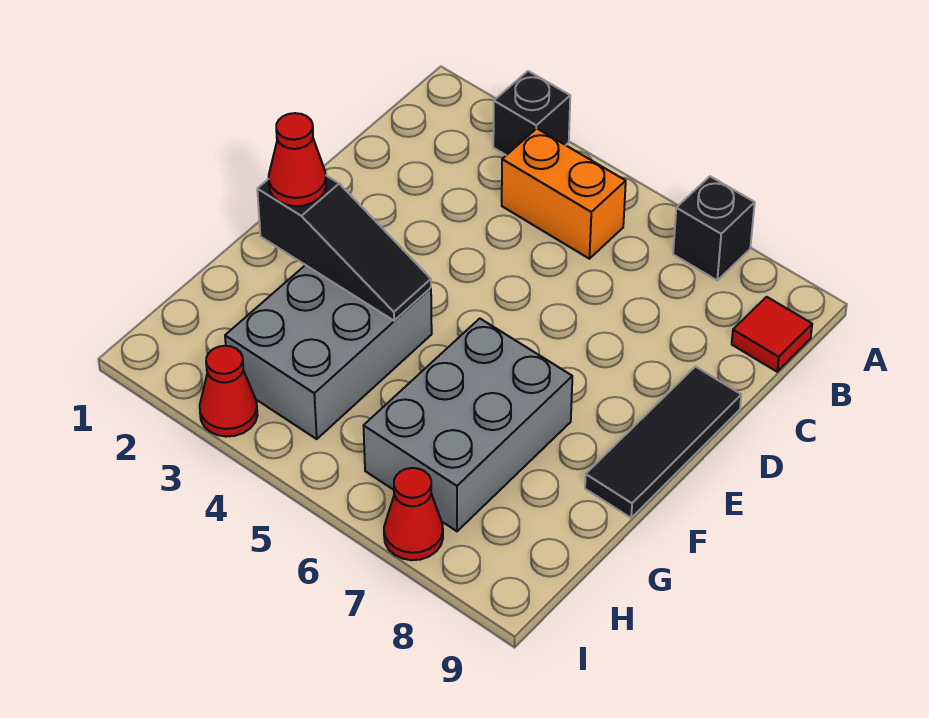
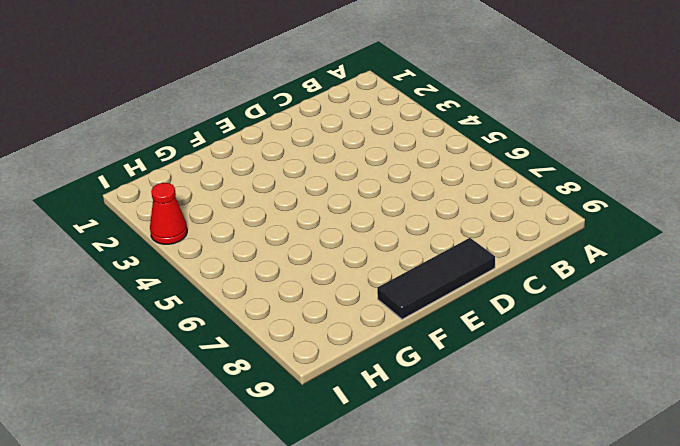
none -> black brick A3 level 1
none -> black brick A7 level 1

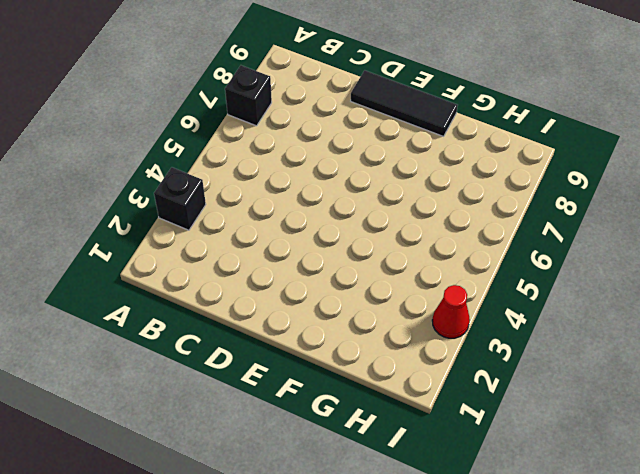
none -> orange brick B4:B5 level 1
none -> red tile B9 level 1

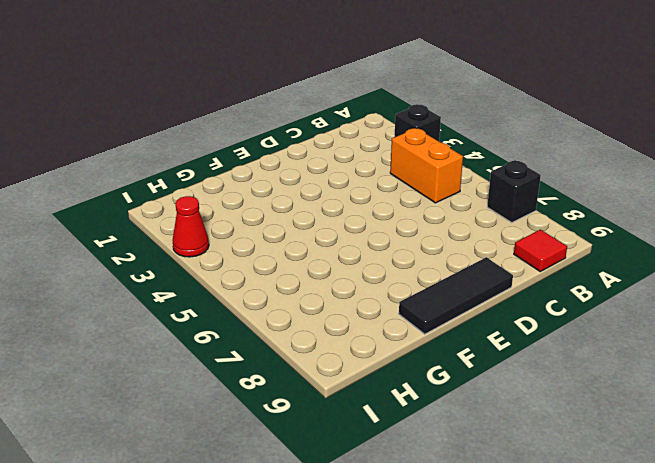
none -> grey brick F3:H4 level 1
none -> grey brick F6:H7 level 1

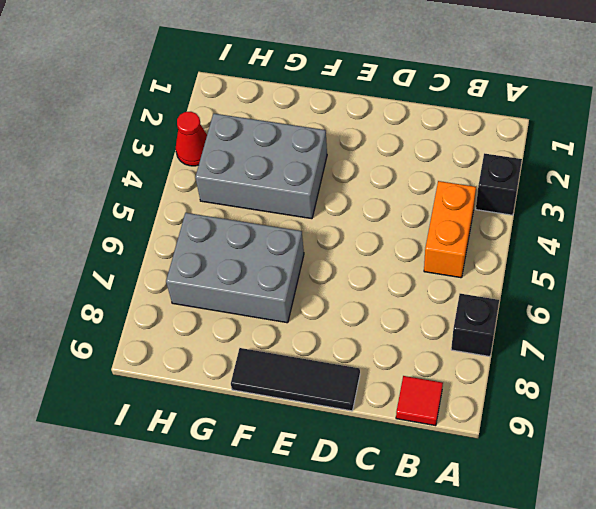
none -> red cone I7 level 1
none -> black slope F2:F4 level 2 top 2

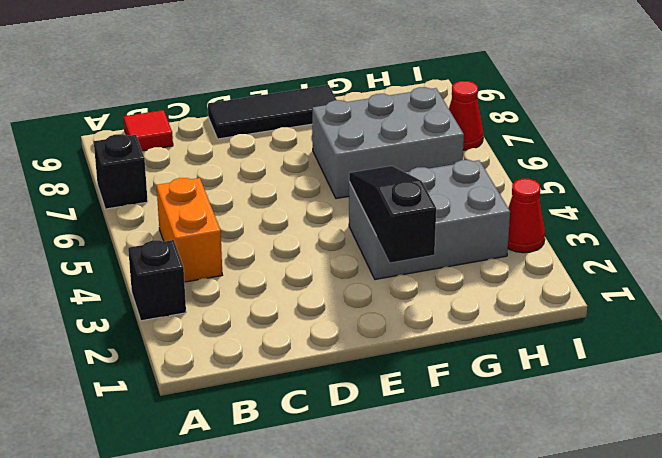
none -> red cone F2 level 3

